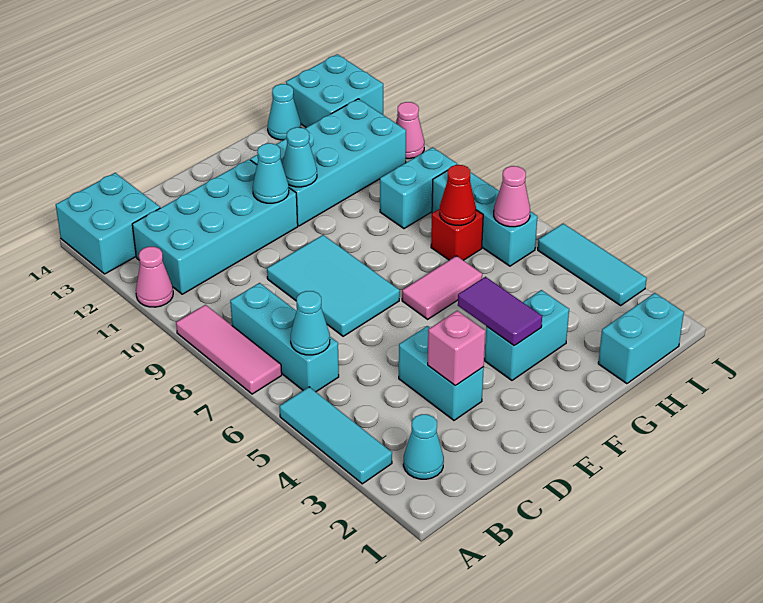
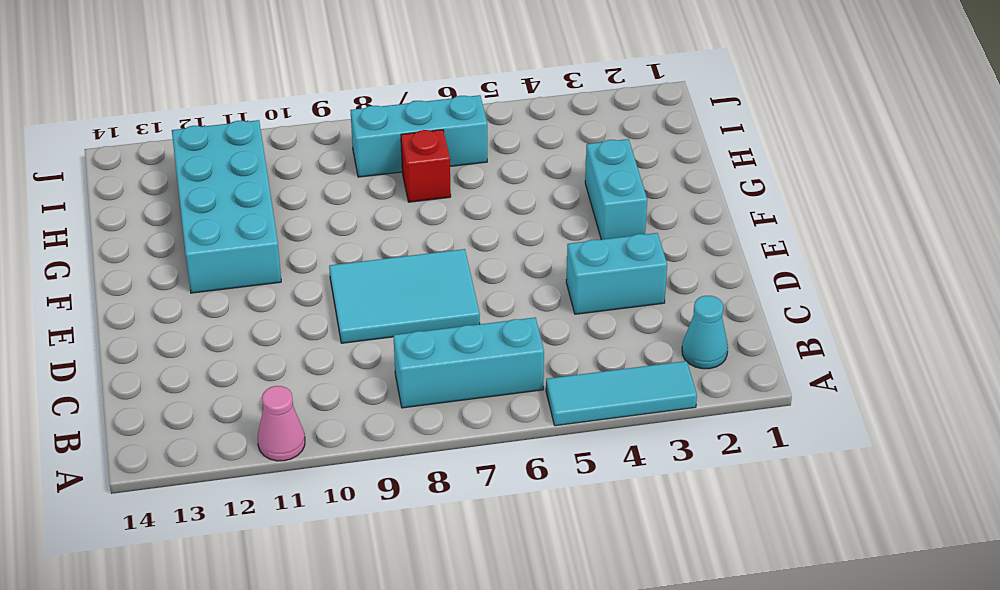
none -> pink tile A7:A9 level 1
none -> cyan brick A13:B14 level 1
none -> cyan brick B11:E12 level 1

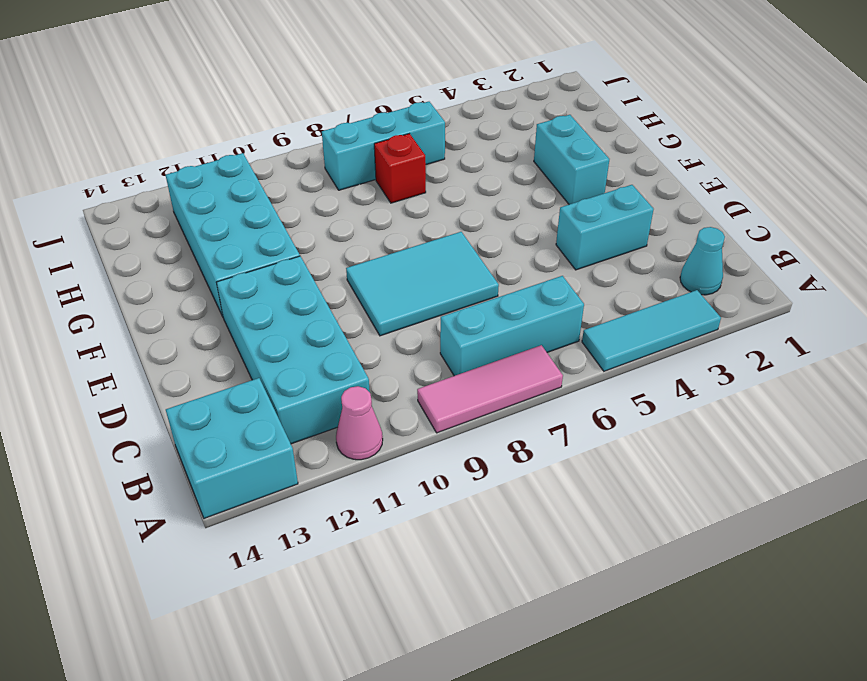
none -> pink tile F6:G6 level 1
none -> cyan brick H1:I1 level 1
none -> cyan brick H9:I9 level 1

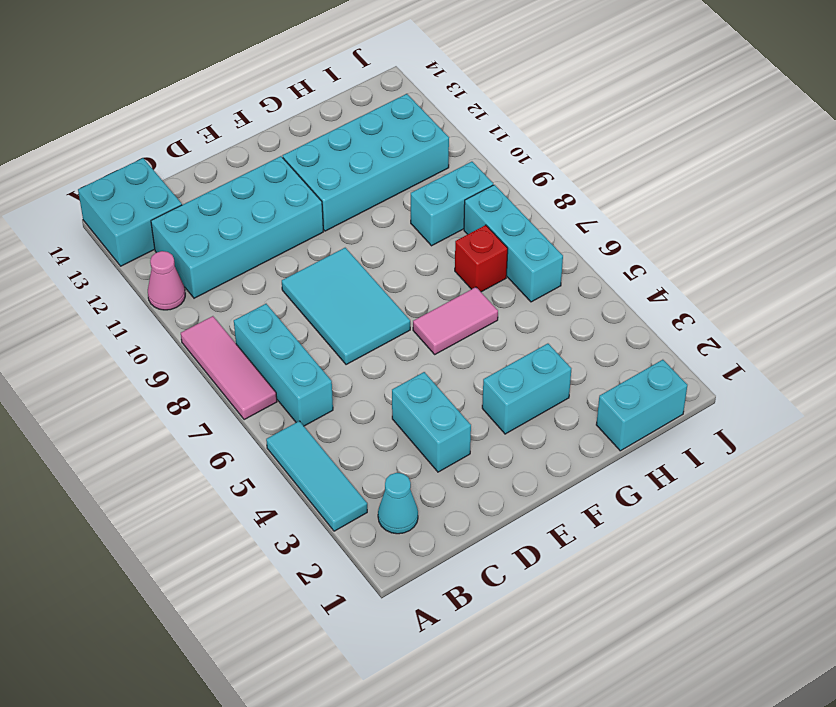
none -> cyan cone H14 level 1
none -> cyan brick I13:J14 level 1
none -> cyan tile J3:J5 level 1

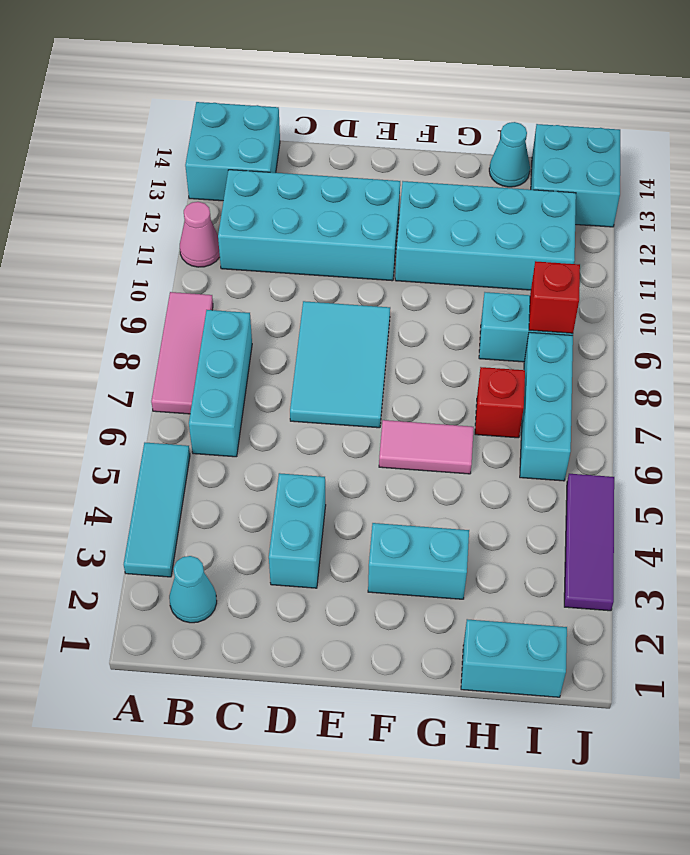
red brick I9 level 2 -> none
purple tile J3:J5 level 1 -> cyan tile J3:J5 level 1
none -> pink cone J11 level 1
none -> cyan cone B6 level 2
none -> pink brick D3 level 2

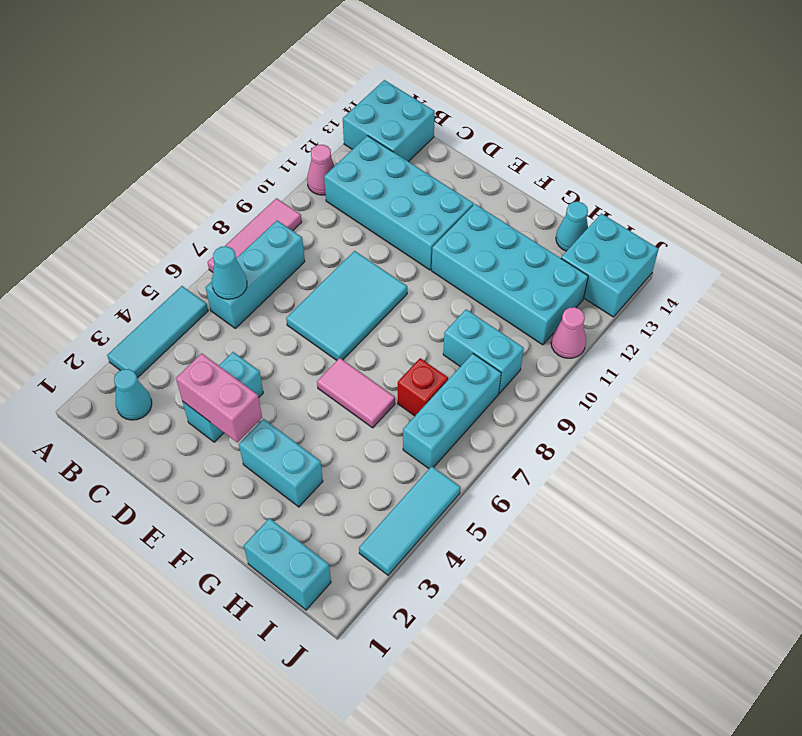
pink brick D3:E3 level 2 -> pink brick D3 level 2
none -> cyan cone E11 level 2
none -> purple tile F3:F4 level 2
none -> cyan cone F11 level 2

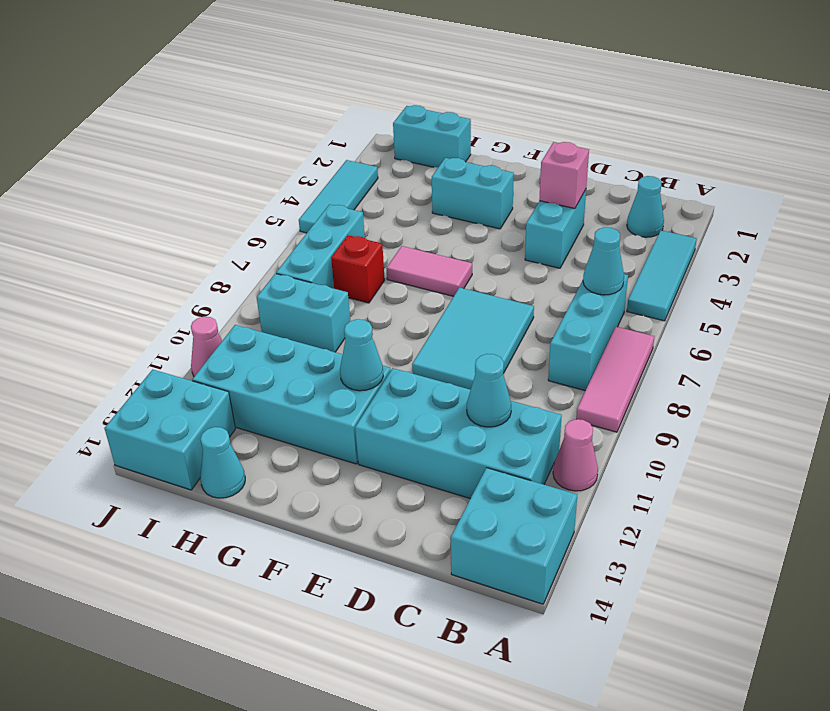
cyan cone C11 level 2 -> cyan cone E11 level 2
none -> purple tile F3:F4 level 2
none -> red cone H7 level 2
none -> pink cone I6 level 2

